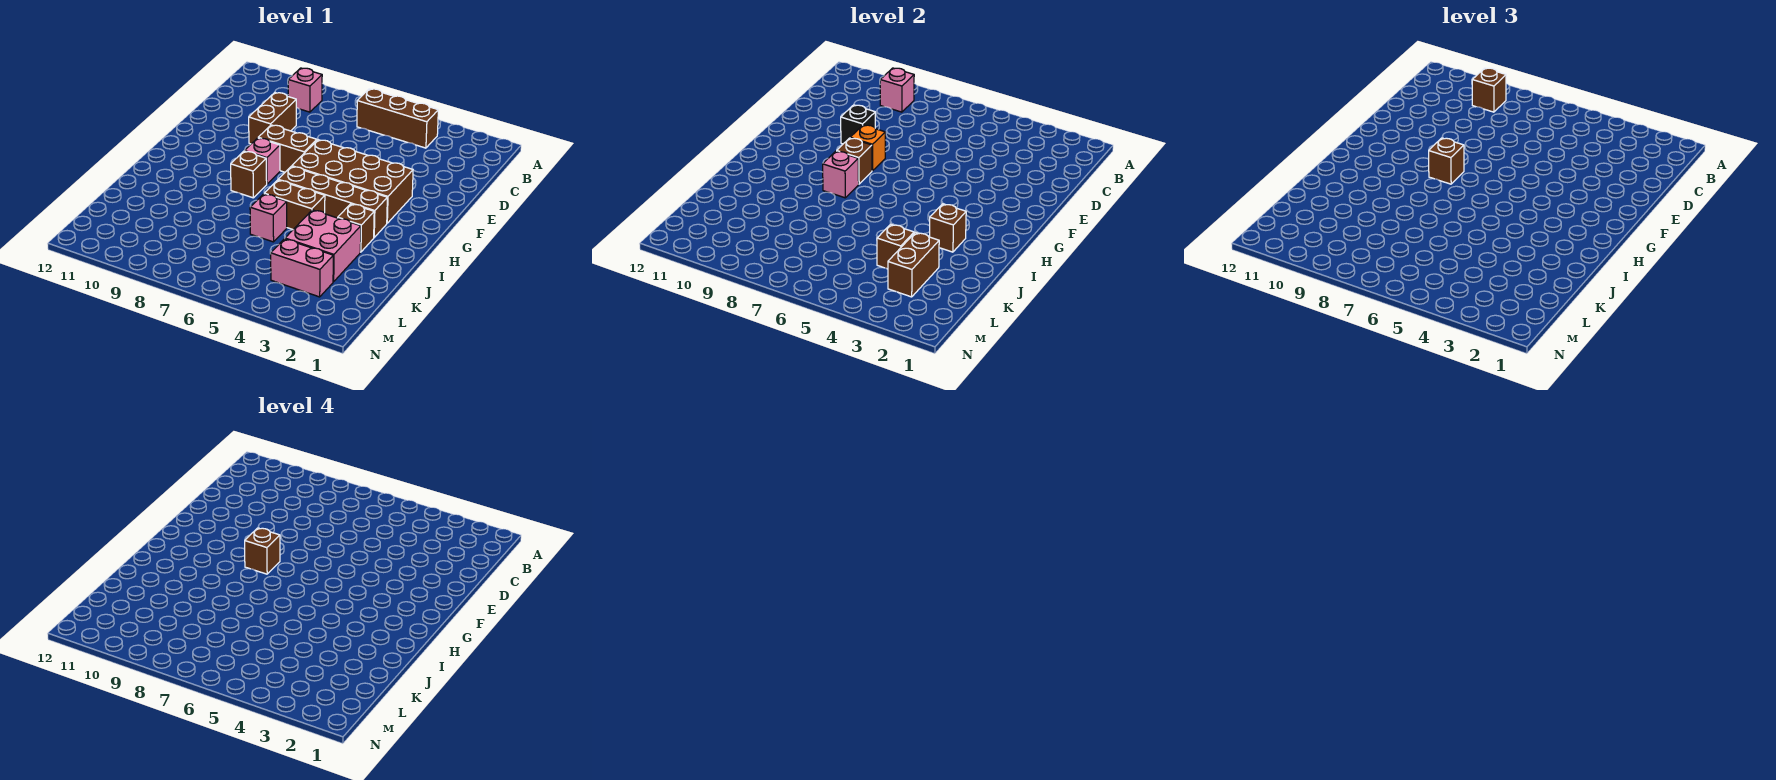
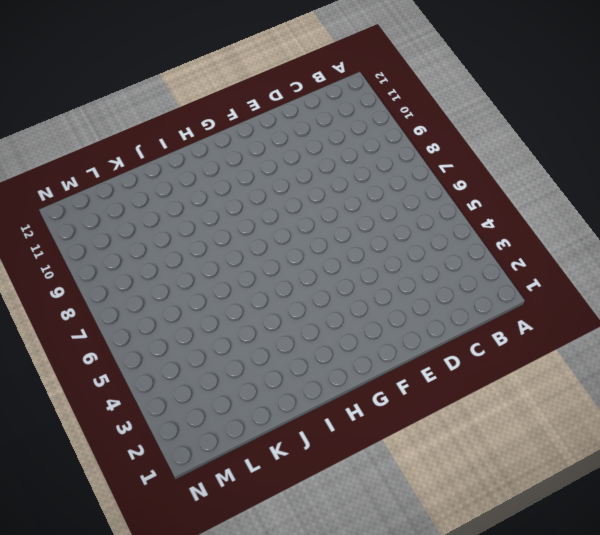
none -> brown brick B4:B6 level 1
none -> pink brick B9 level 1
none -> brown brick D9:E9 level 1

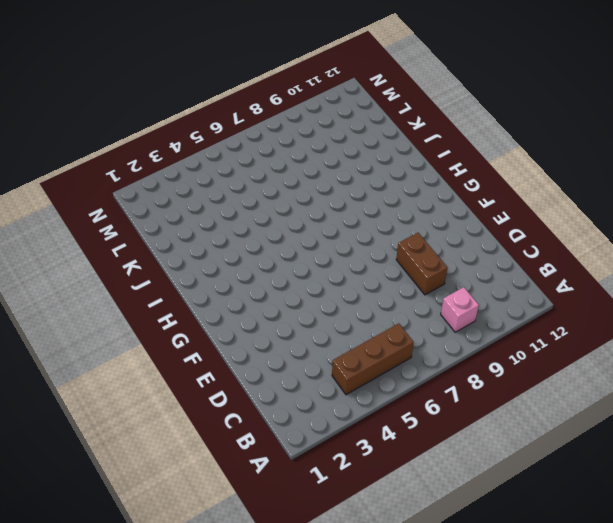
none -> brown brick F3:G6 level 1
none -> brown brick F7:F8 level 1
none -> pink brick G8 level 1

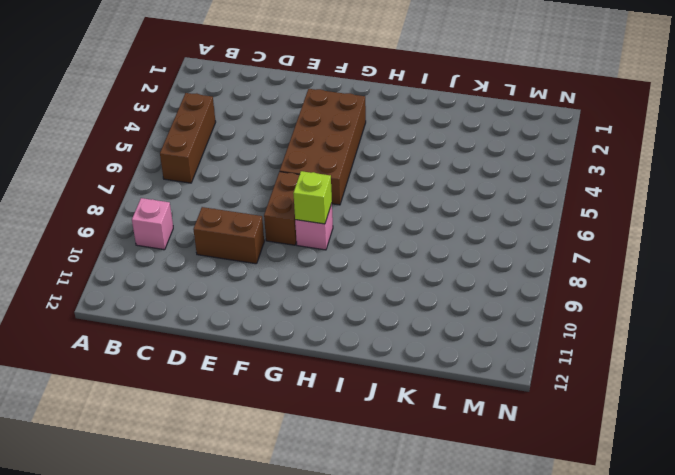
lime brick G8 level 2 -> brown brick G8 level 2
none -> brown brick H3:H6 level 1
none -> brown brick H8 level 1
none -> brown brick I3 level 1

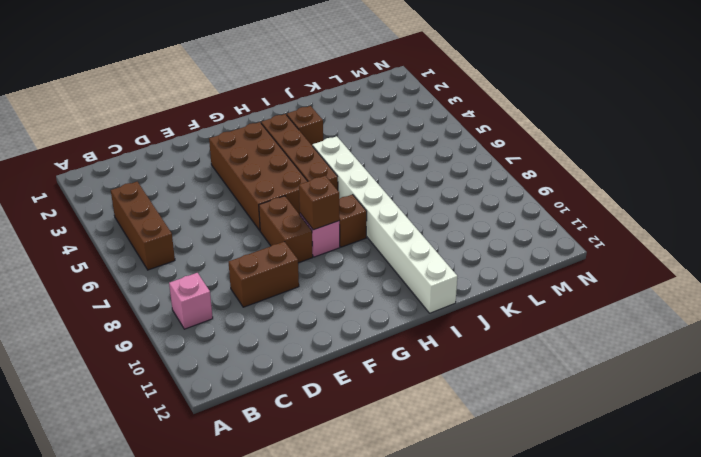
white brick I5:I12 level 1 -> brown brick I5:I6 level 1
none -> pink brick J3:K4 level 1
none -> pink brick J6 level 1
none -> pink brick L3:L4 level 1

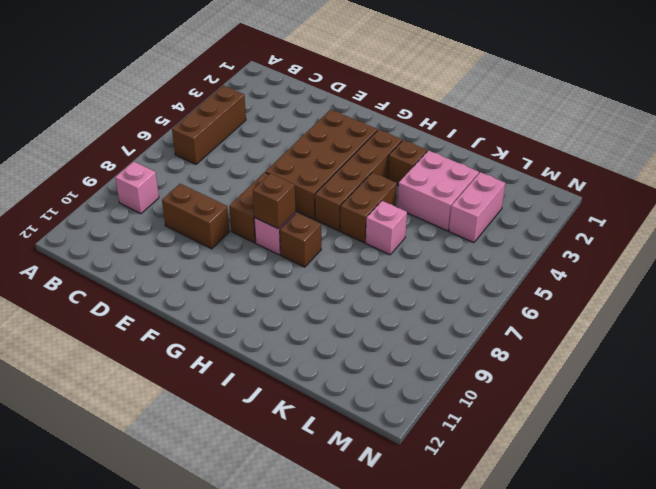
none -> pink brick B9 level 2
none -> black brick E9 level 2
none -> orange brick F8 level 2

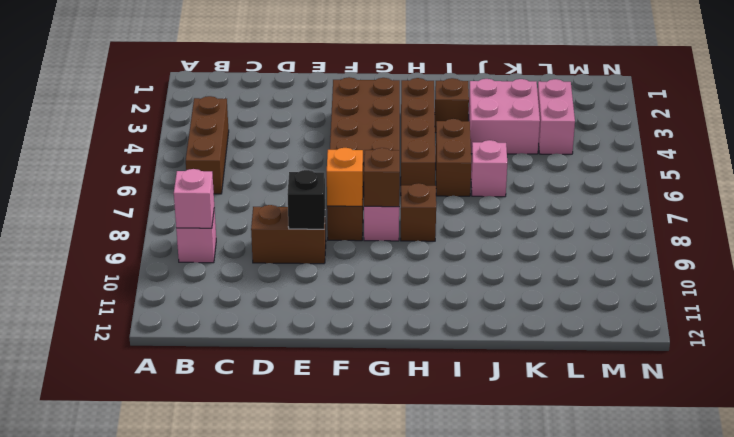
none -> pink brick H8 level 2
none -> brown brick I3 level 2
none -> brown brick K3:L3 level 2

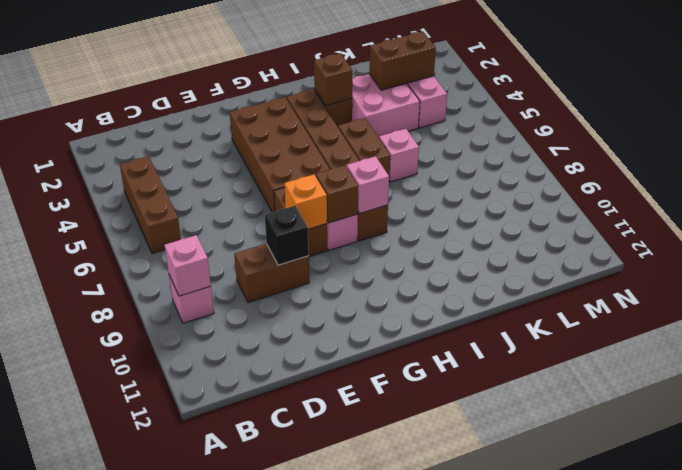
none -> brown brick K4 level 2
none -> brown brick B9 level 3
none -> brown brick G8 level 3

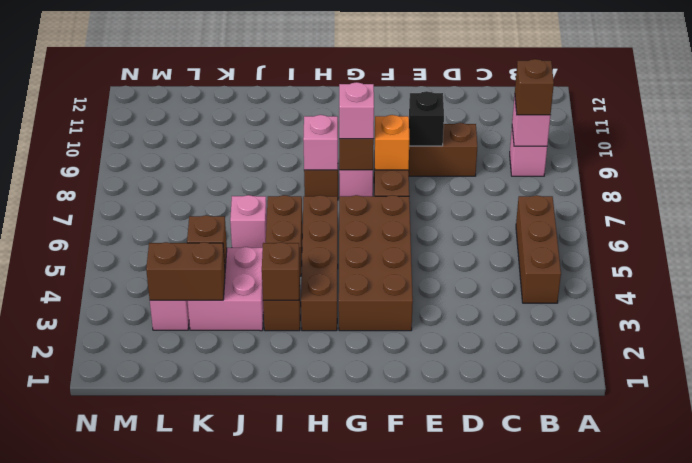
pink brick G8 level 3 -> brown brick G8 level 3
none -> brown brick G8 level 4

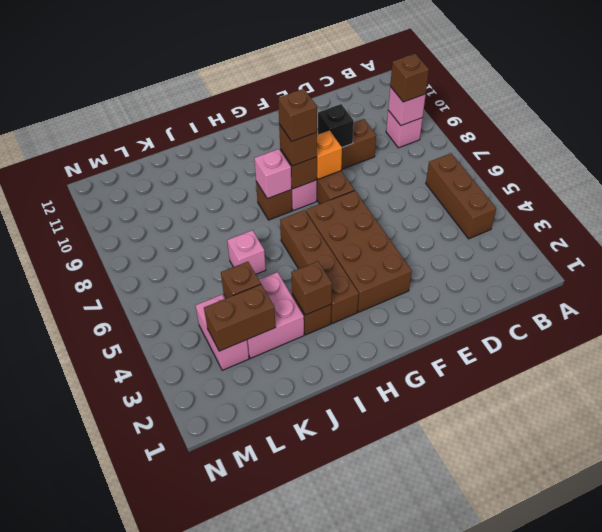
none -> brown brick I5:I6 level 1

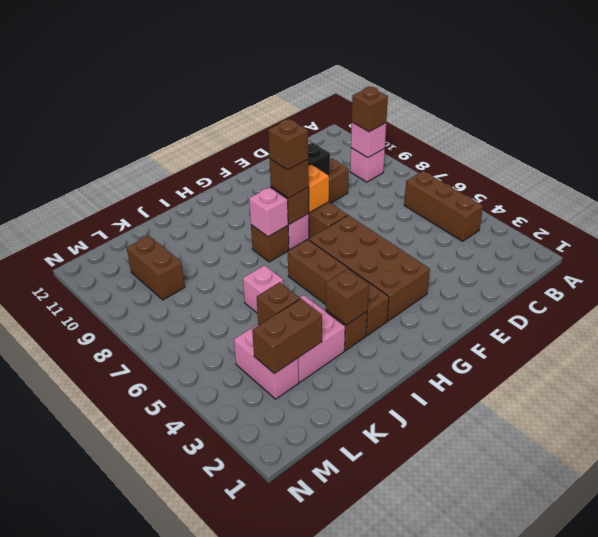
brown brick L9:L10 level 1 -> brown brick I5:I6 level 1

